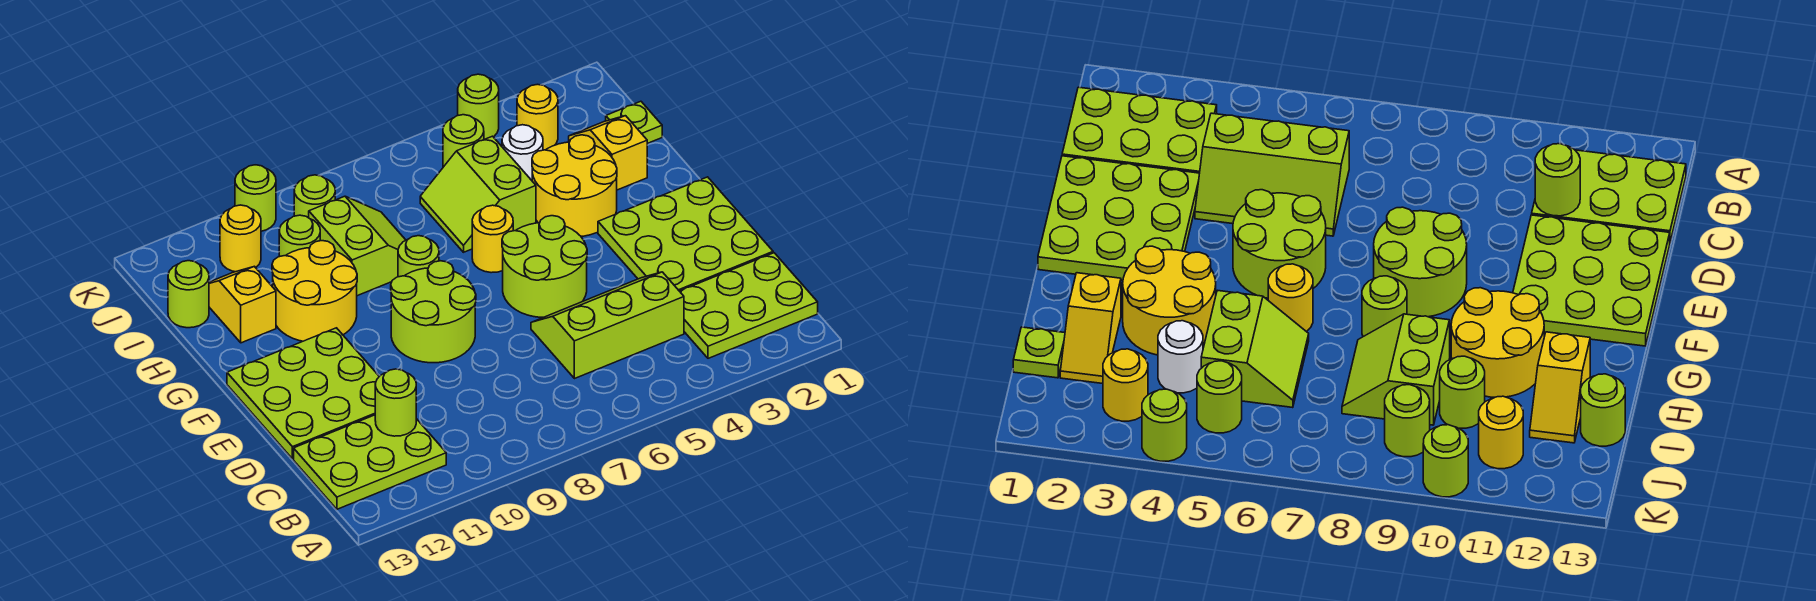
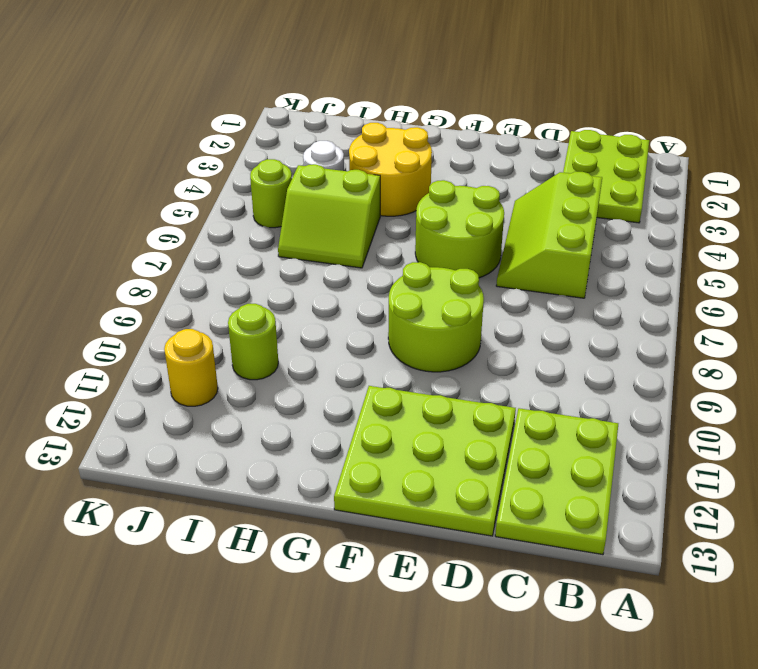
none -> lime plate D1:F3 level 1
none -> yellow round brick G6 level 1
none -> lime round brick G8 level 1

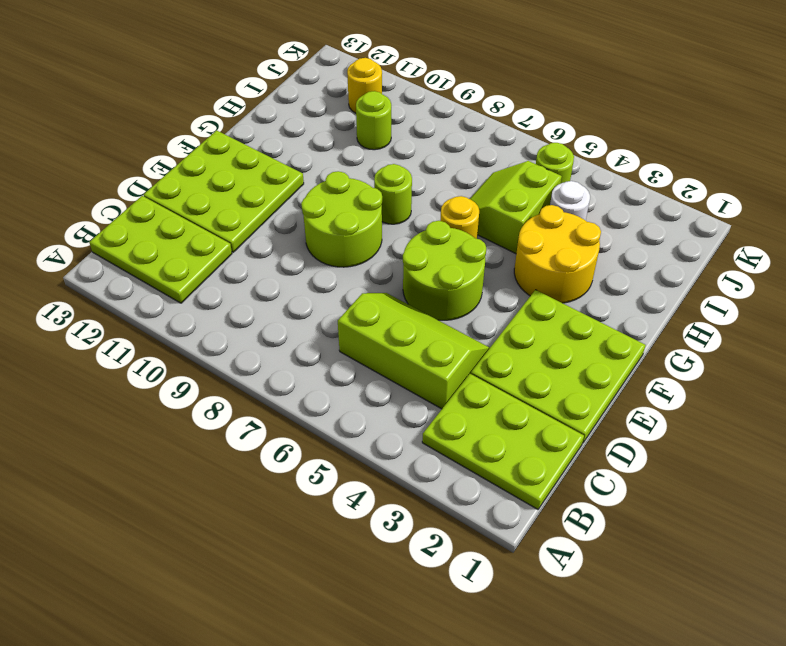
none -> yellow round brick G10:H11 level 1
none -> yellow slope H2:I2 level 1 top H
none -> lime slope H8:I9 level 1 top 9

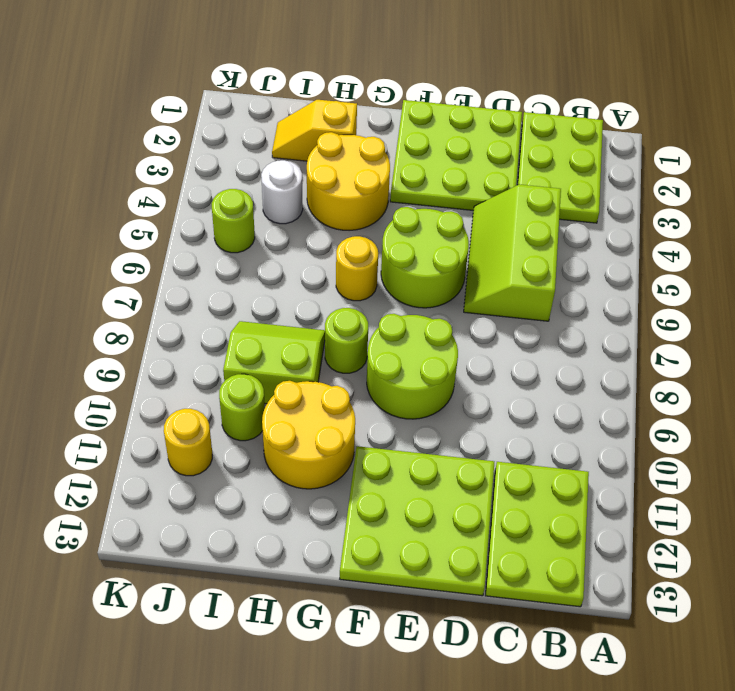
none -> lime slope H5:I6 level 1 top 5
none -> yellow slope H12:I12 level 1 top H
none -> lime plate I1 level 1

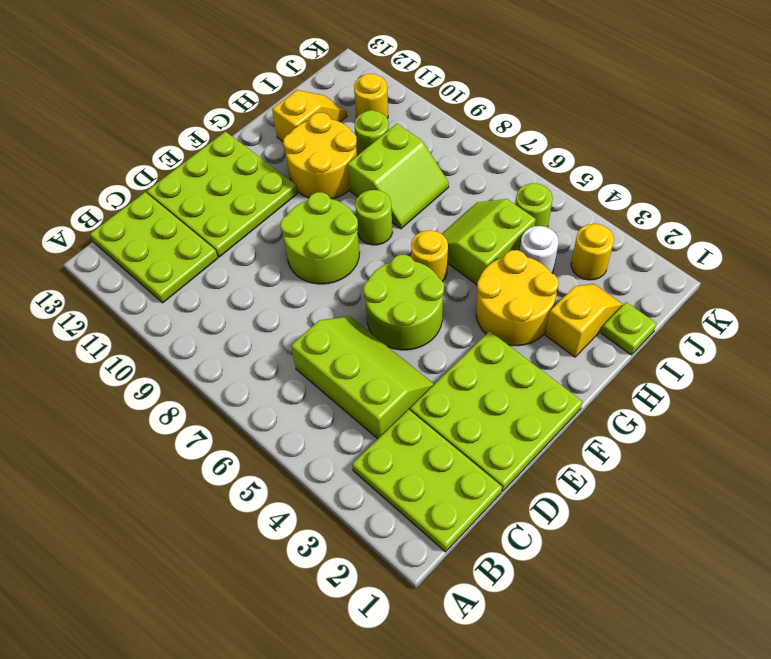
none -> lime round brick I13 level 1
none -> lime round brick J9 level 1
none -> lime round brick K4 level 1

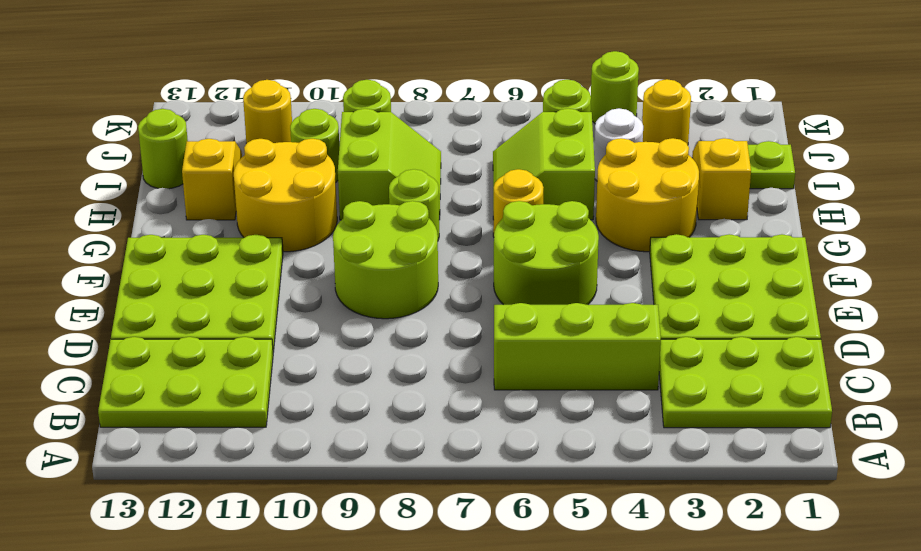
none -> lime round brick K10 level 1
none -> lime round brick C11 level 2

